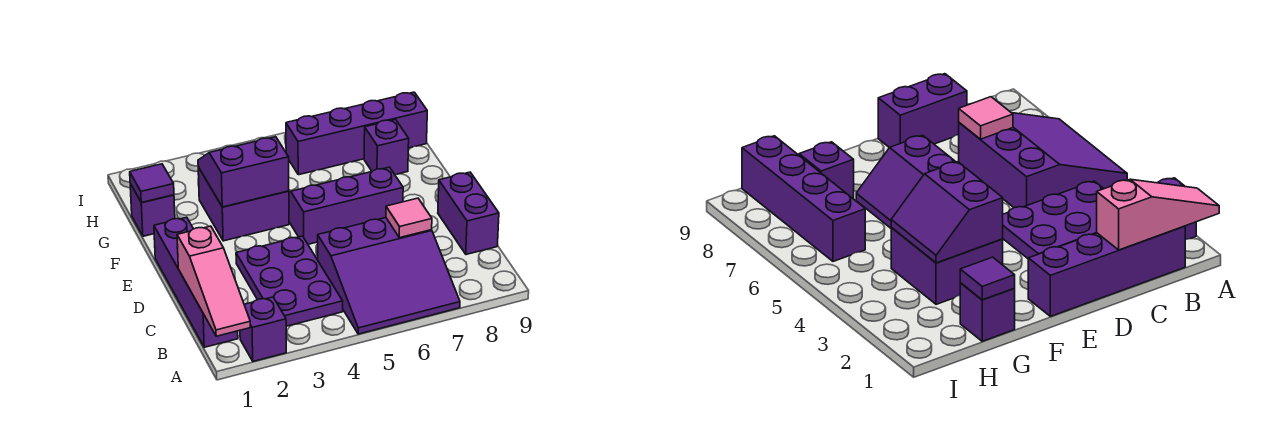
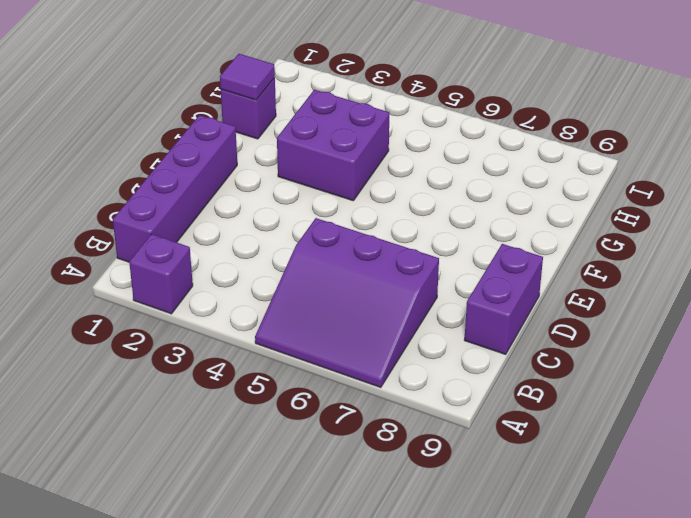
none -> purple plate B3:D4 level 1
none -> purple slope E5:F7 level 1 top E
none -> purple brick G8 level 1

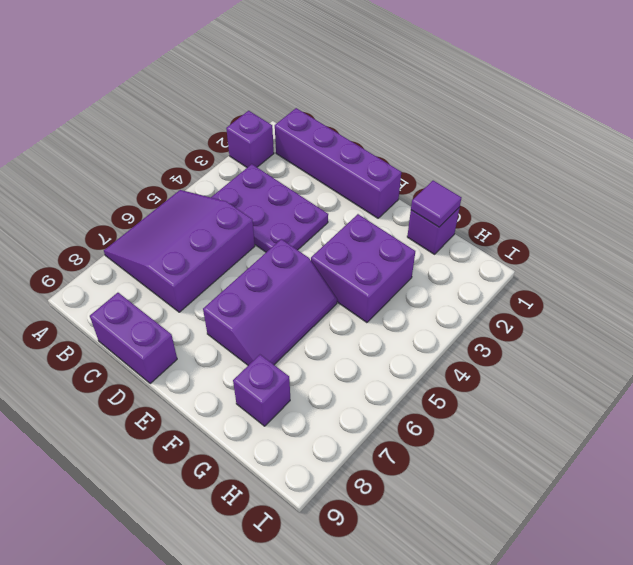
none -> purple brick H6:H9 level 1
none -> pink slope A1:C1 level 2 top C
none -> pink tile C7 level 2

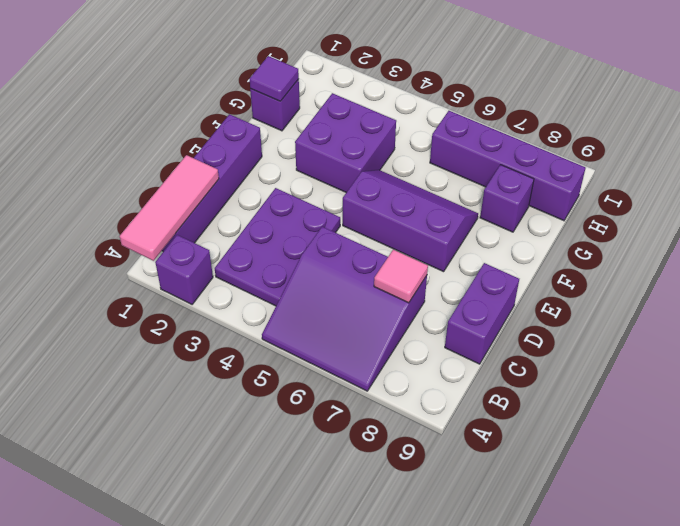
pink tile A1:C1 level 2 -> pink slope A1:C1 level 2 top C
none -> purple slope F3:G4 level 2 top F

